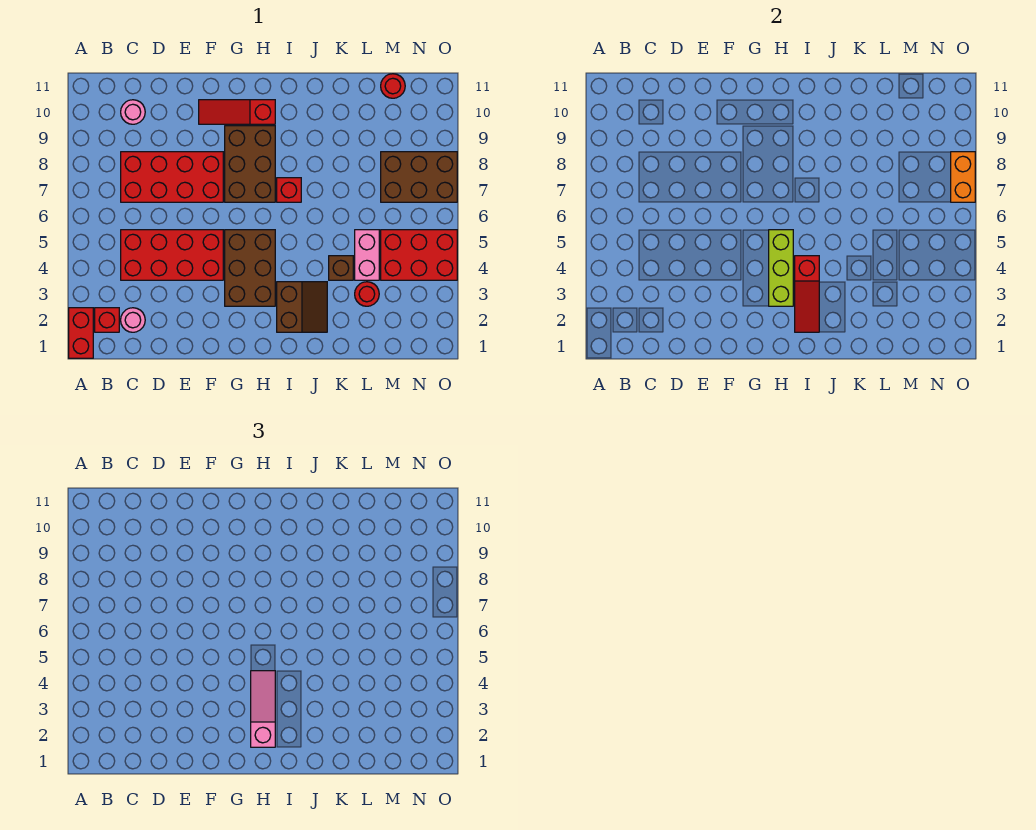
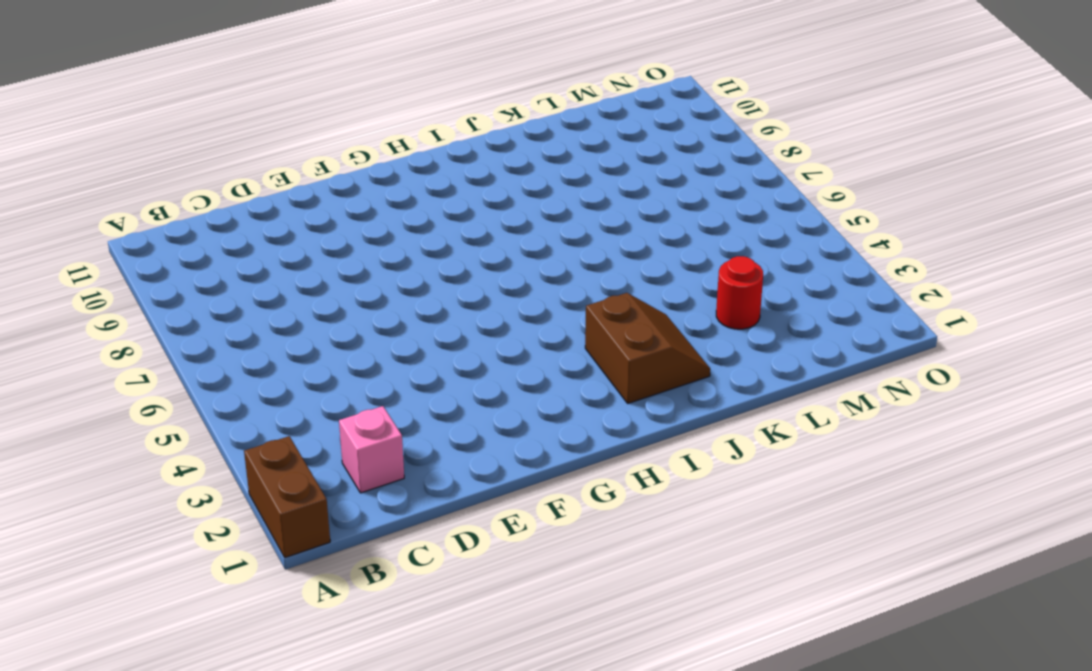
brown brick A1:A2 level 1 -> red brick A1:A2 level 1
pink brick C2 level 1 -> pink round brick C2 level 1
none -> red brick B2 level 1
none -> red brick C4:F5 level 1
none -> red brick C7:F8 level 1

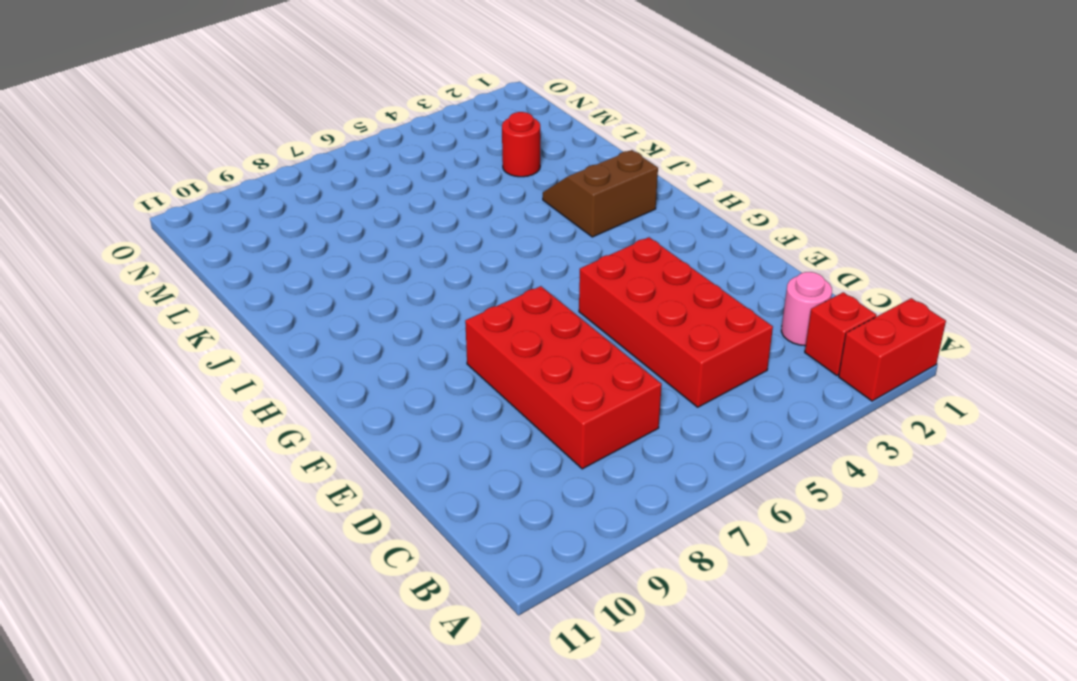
none -> pink round brick C10 level 1
none -> red slope F10:H10 level 1 top H
none -> brown brick G3:H5 level 1

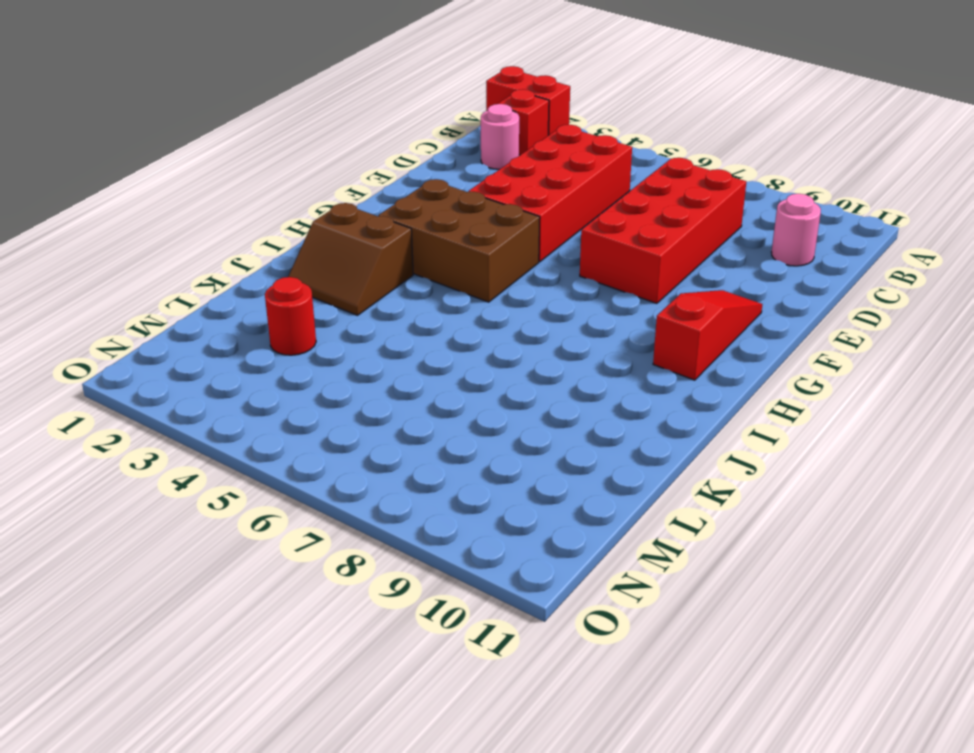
none -> brown brick G7:H9 level 1
none -> red brick I7 level 1
none -> brown brick K4 level 1

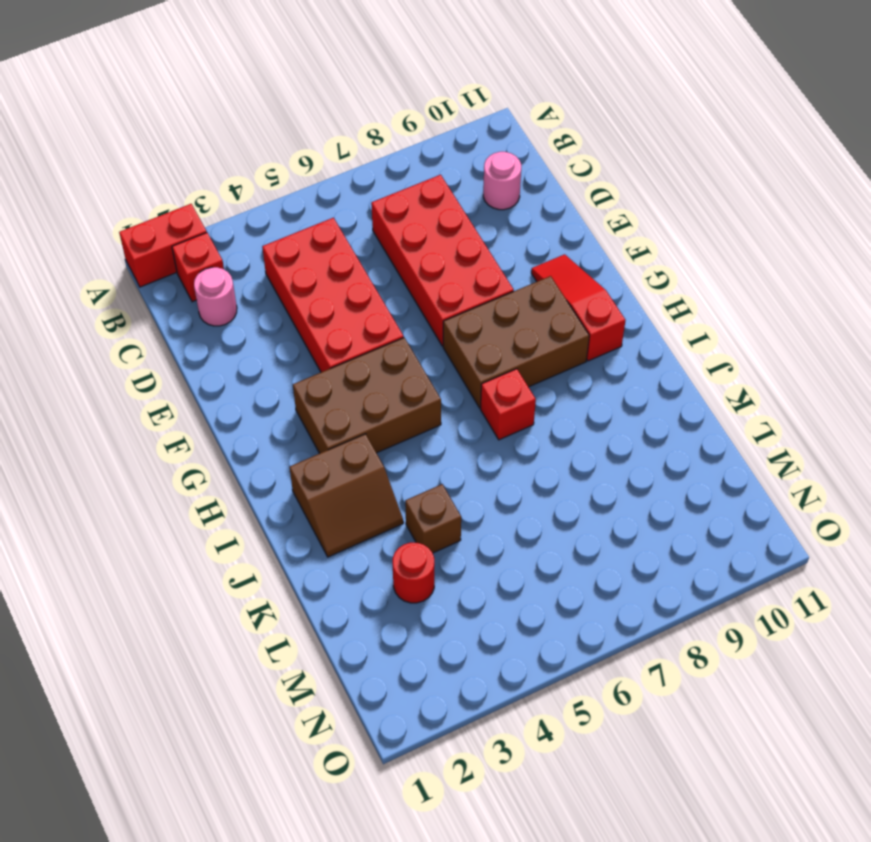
none -> pink brick L4:L5 level 1
none -> red brick M4:O5 level 1
none -> brown brick M7:O8 level 1

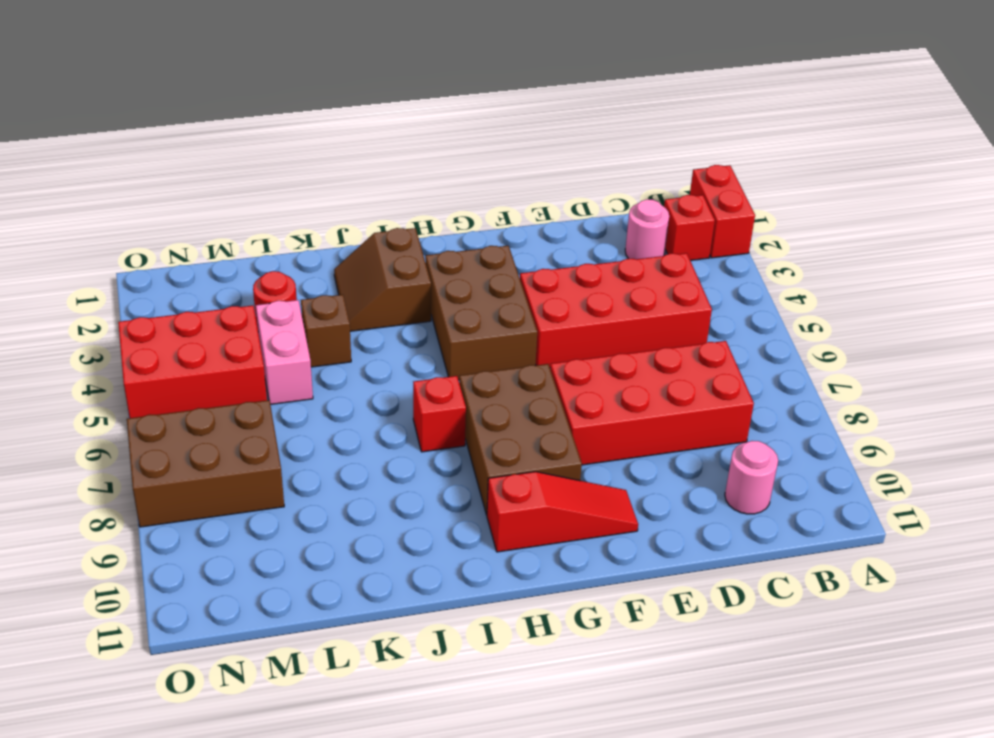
none -> red round brick M11 level 1
none -> lime brick H3:H5 level 2
none -> red slope I2:I4 level 2 top 4

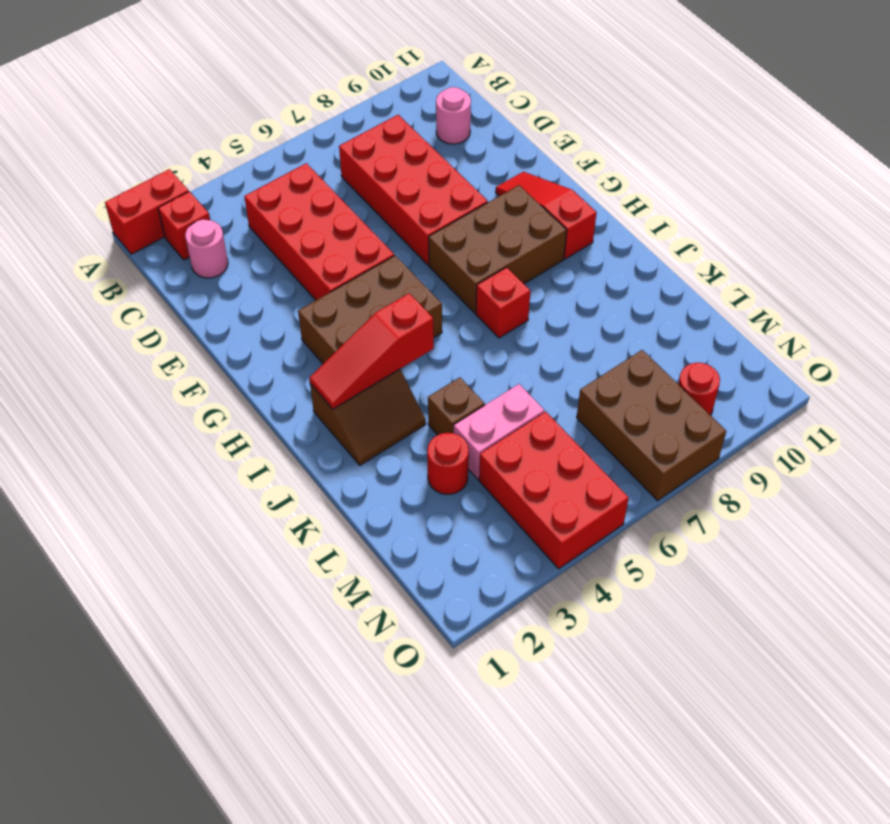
red round brick N9 level 1 -> red round brick M11 level 1
none -> lime brick H3:H5 level 2
none -> orange brick O7:O8 level 2
none -> pink slope H2:H4 level 3 top 2

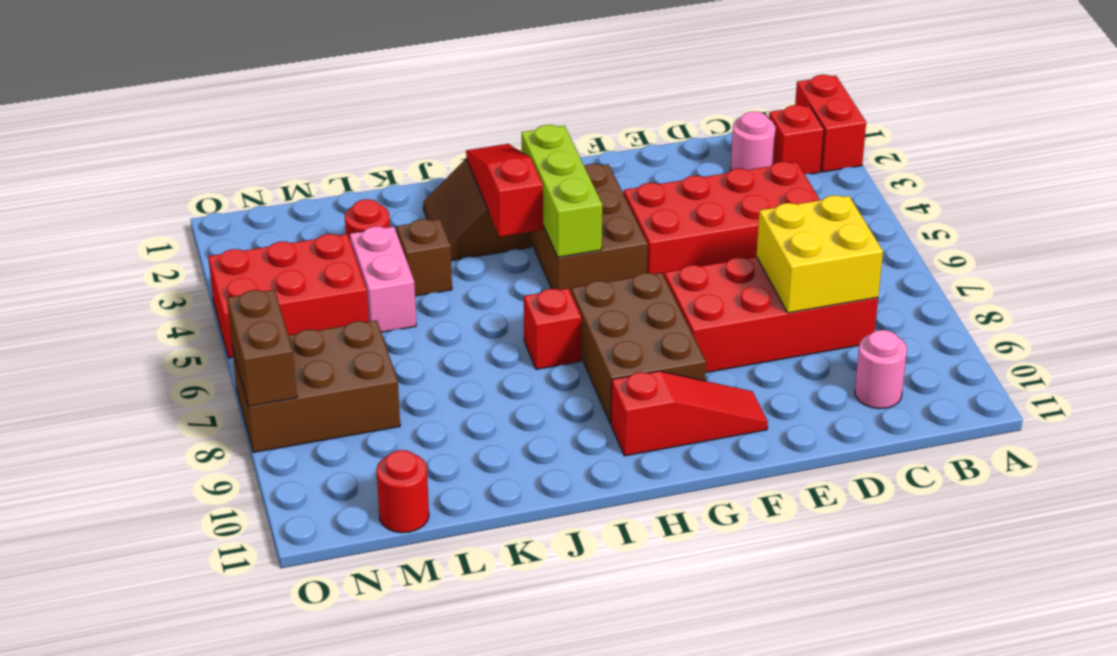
yellow brick C7:D8 level 2 -> none
brown brick O7:O8 level 2 -> orange brick O7:O8 level 2
none -> pink slope H2:H4 level 3 top 2

